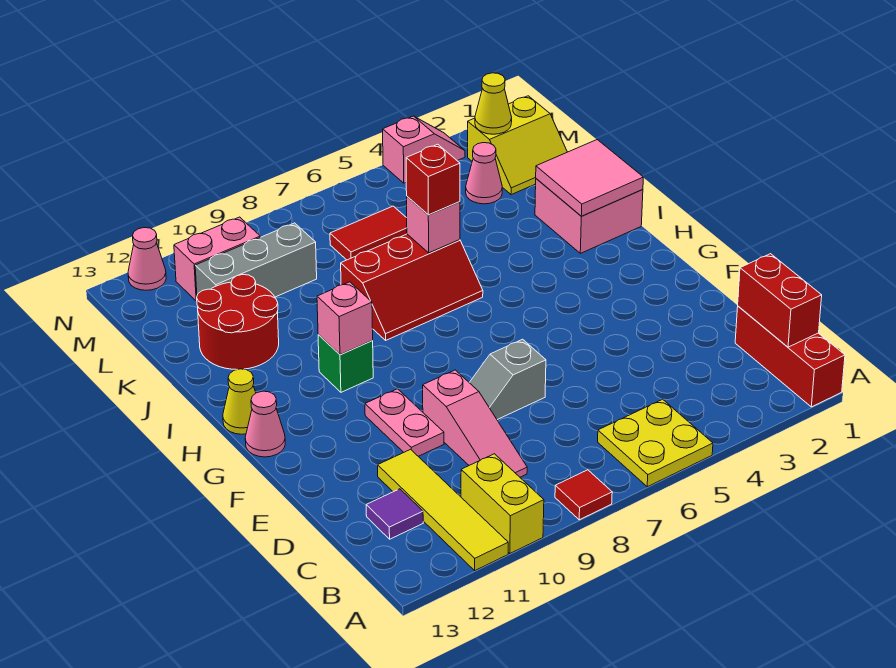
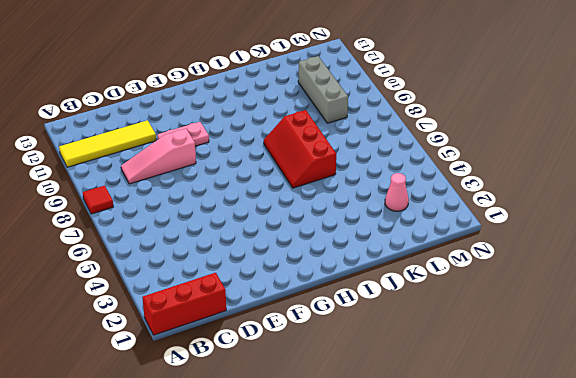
none -> yellow plate A5:B6 level 1
none -> yellow brick A10:B10 level 1
none -> purple tile C12 level 1

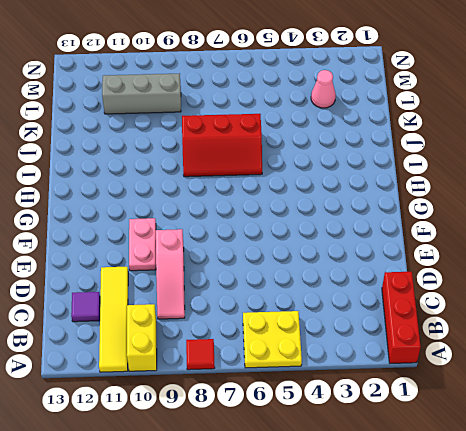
none -> grey slope E7:E8 level 1 top 7
none -> pink cone G13 level 1
none -> green brick H10 level 1

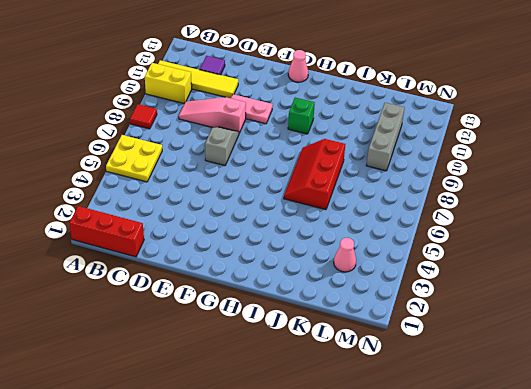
none -> yellow cone H13 level 1
none -> pink brick I1:J2 level 1
none -> red round brick J11:K12 level 1

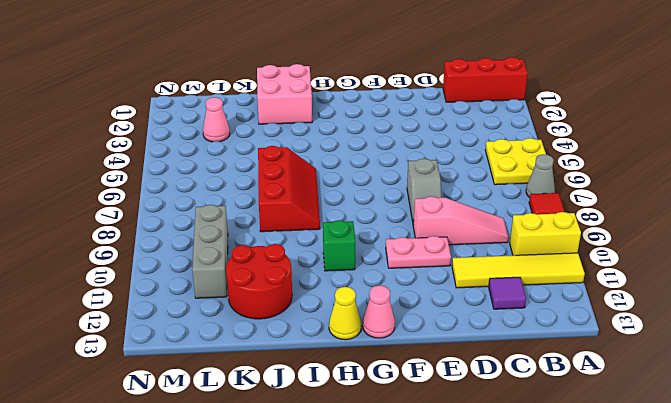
grey cone A7 level 1 -> none
none -> yellow slope L1:M2 level 1 top M
none -> red tile L6:L7 level 1
none -> pink brick M10:M11 level 1

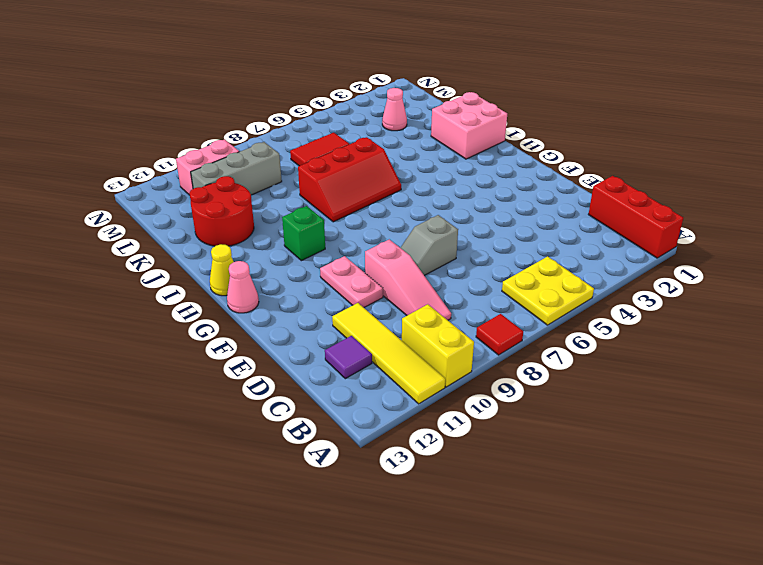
none -> yellow slope L1:M2 level 1 top M
none -> pink slope N3:N4 level 1 top 4
none -> pink cone N12 level 1

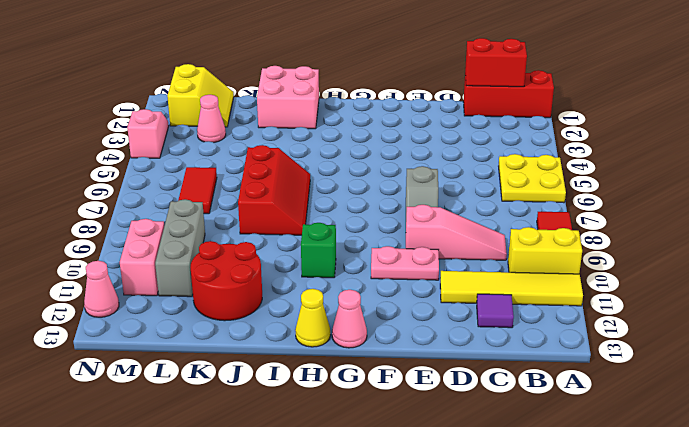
none -> pink brick H10 level 2
none -> pink tile I1:J2 level 2
none -> pink brick J6 level 2

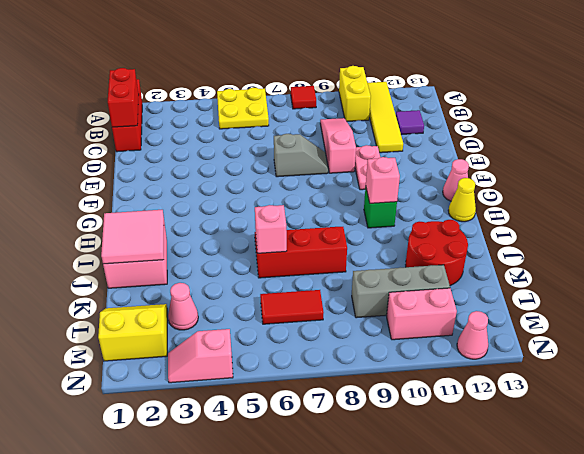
none -> yellow cone M2 level 2
none -> red brick J6 level 3

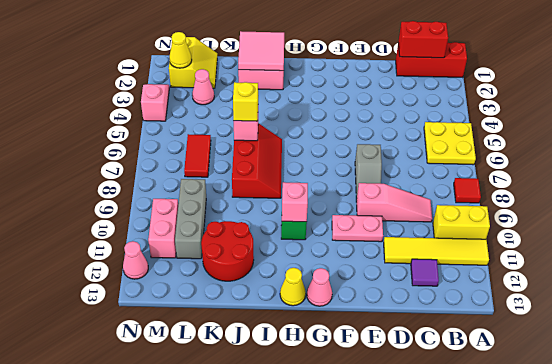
yellow brick J6 level 3 -> red brick J6 level 3

